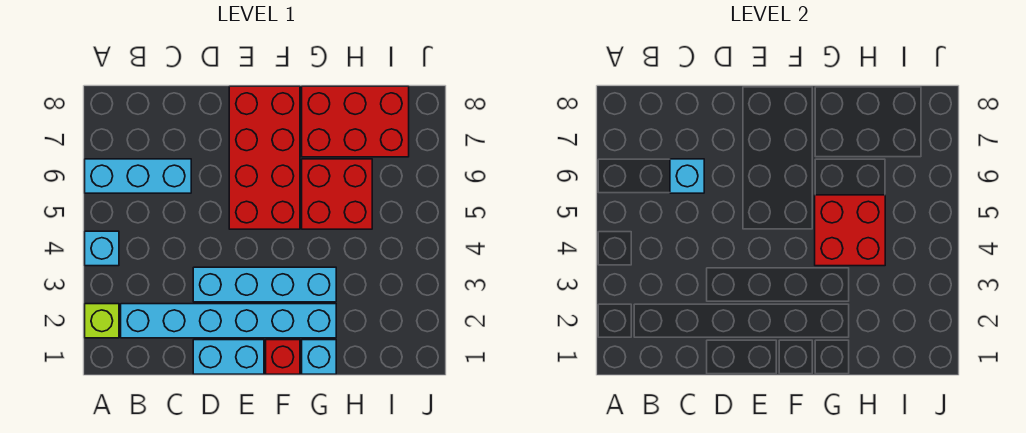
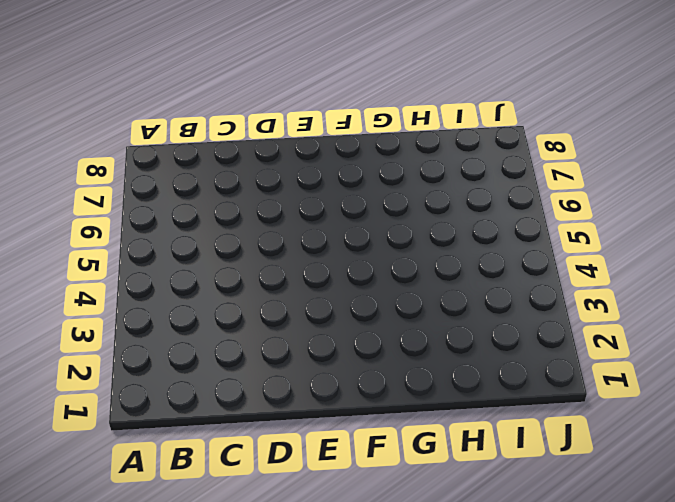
none -> lime brick A2 level 1
none -> cyan brick A4 level 1
none -> cyan brick A6:C6 level 1

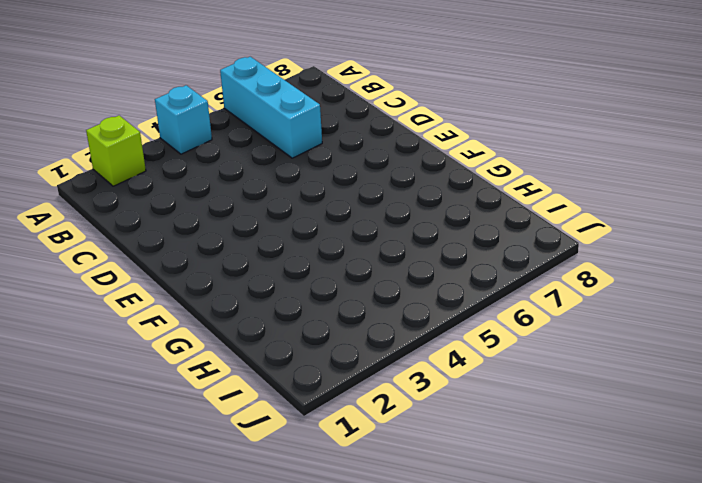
none -> cyan brick B2:G2 level 1
none -> cyan brick D1:E1 level 1
none -> cyan brick D3:G3 level 1

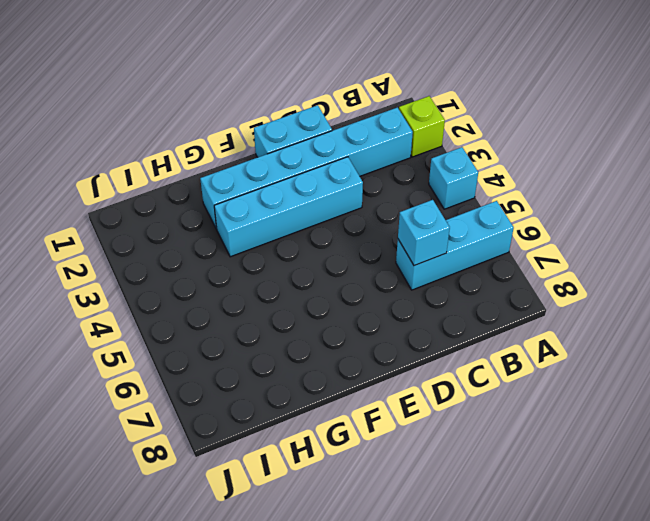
none -> red brick E5:F8 level 1
none -> red brick F1 level 1
none -> cyan brick G1 level 1

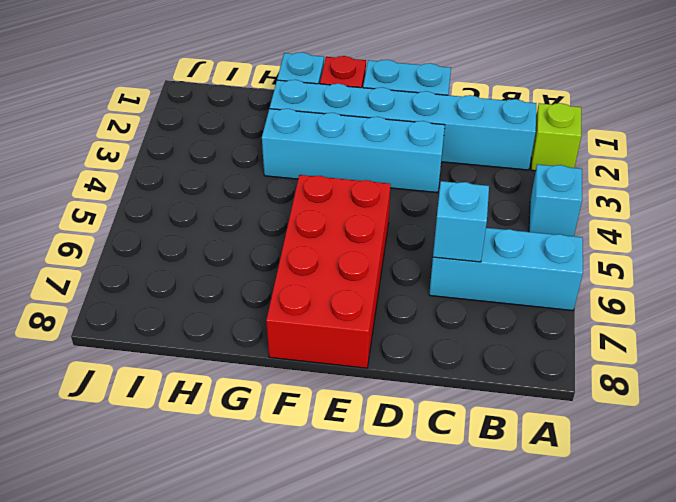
none -> red brick G5:H6 level 1
none -> red brick G7:I8 level 1
none -> red brick G4:H5 level 2

